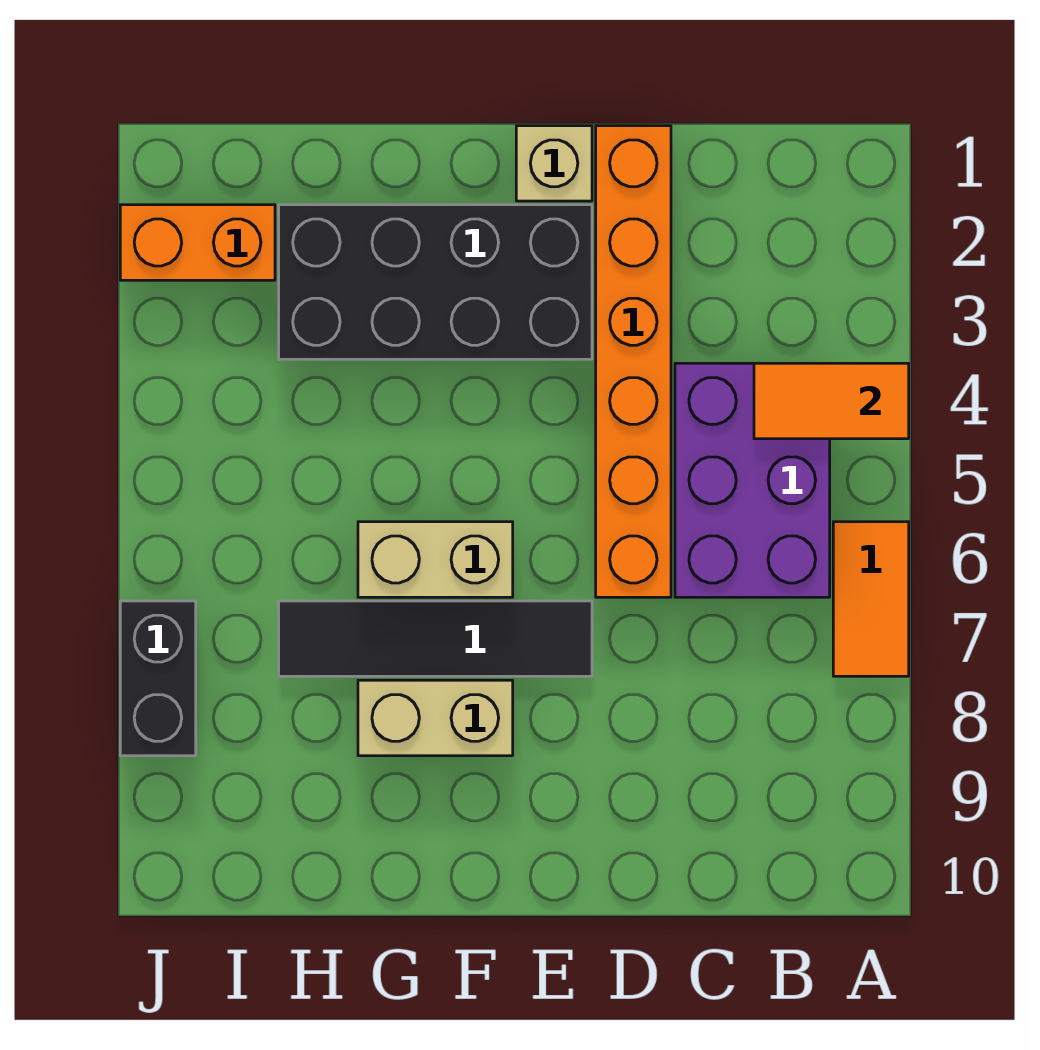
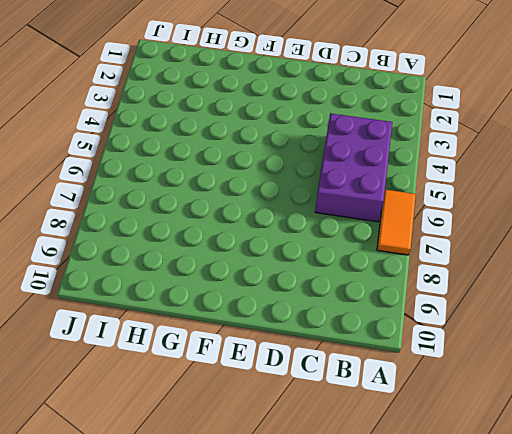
none -> orange brick D1:D6 level 1
none -> tan brick E1 level 1

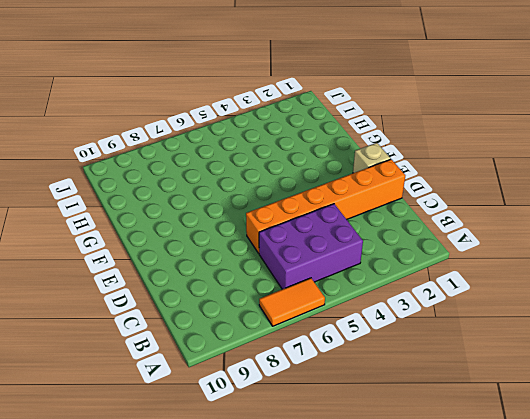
none -> black brick E2:H3 level 1
none -> black tile E7:H7 level 1

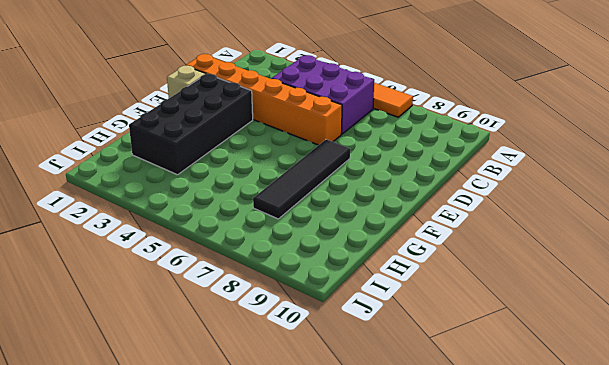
none -> tan brick F6:G6 level 1
none -> tan brick F8:G8 level 1

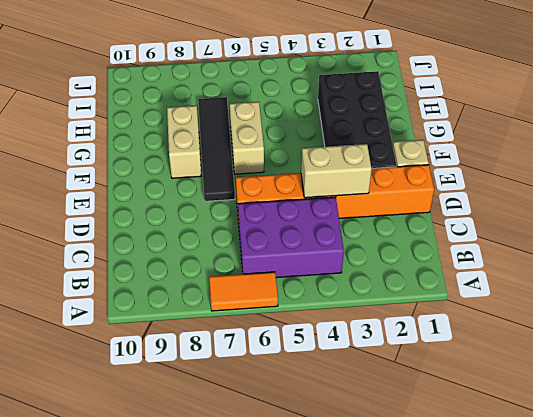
tan brick D3:D4 level 2 -> none
none -> orange brick I2:J2 level 1
none -> black brick J7:J8 level 1

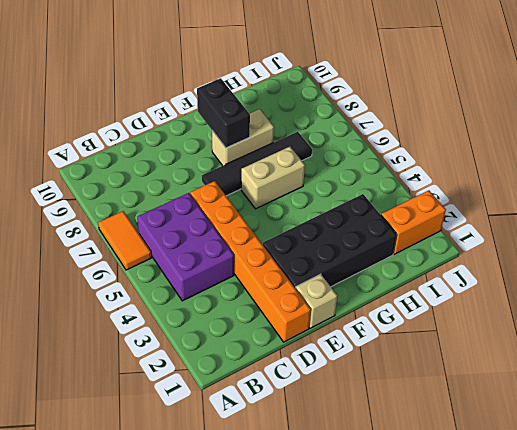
black brick F8:F9 level 2 -> black brick J7:J8 level 1
none -> orange tile A4:B4 level 2

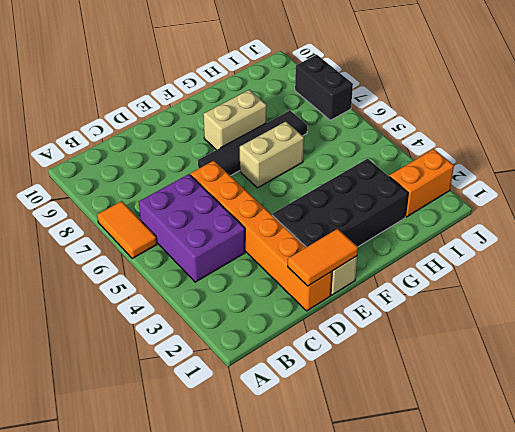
orange tile D1:E1 level 2 -> orange tile A4:B4 level 2

